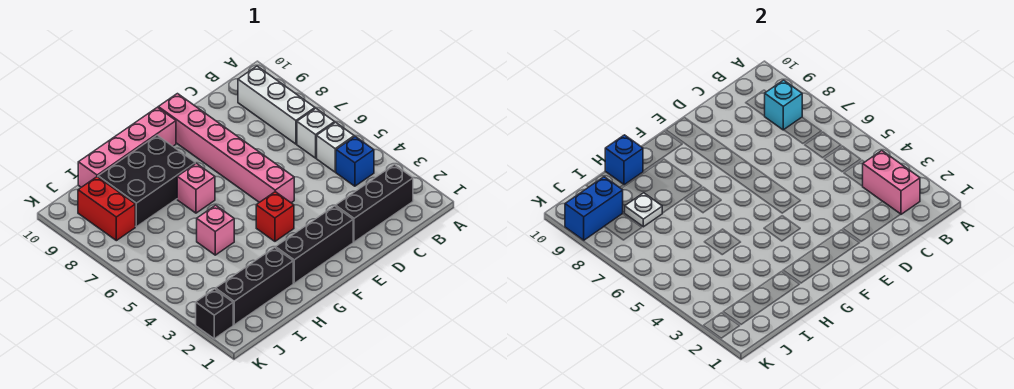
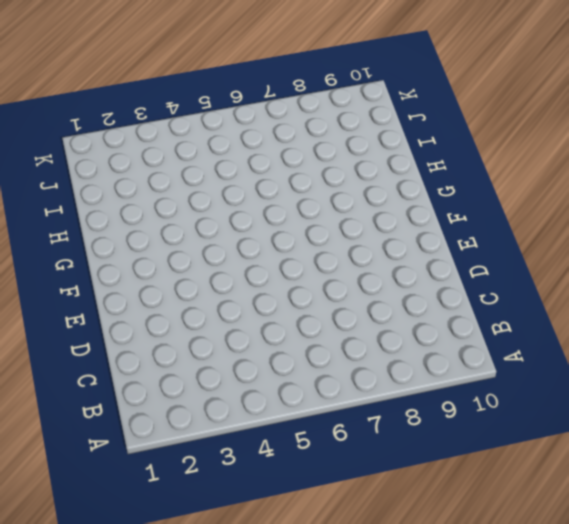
none -> black brick B2:D2 level 1
none -> blue brick B4 level 1
none -> white brick B5 level 1

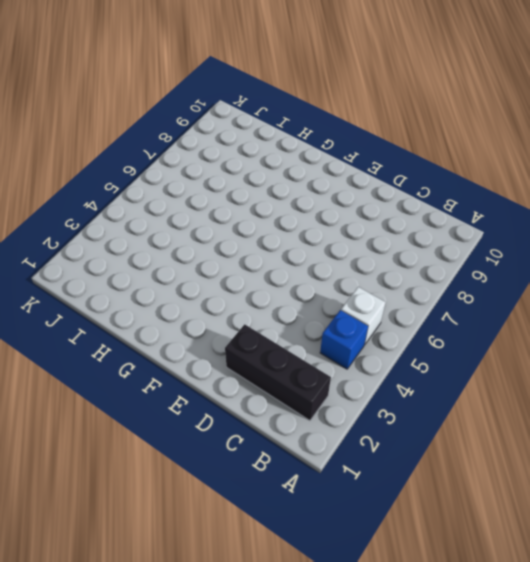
none -> white brick B6 level 1
none -> white brick B7:B9 level 1
none -> black brick E2:G2 level 1

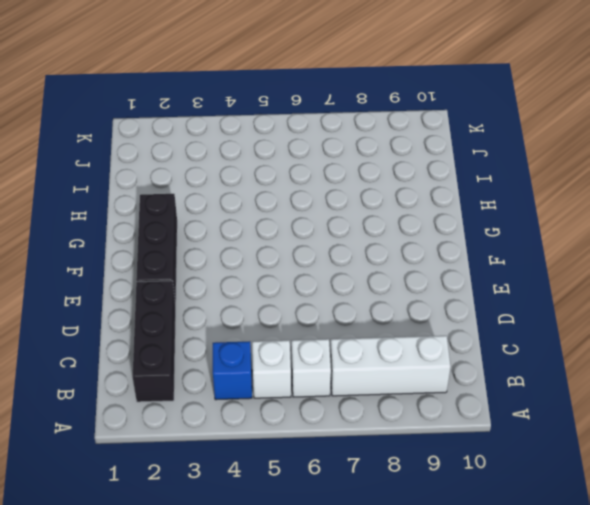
none -> pink brick E5:E10 level 1
none -> red brick F4 level 1
none -> pink brick F10:I10 level 1

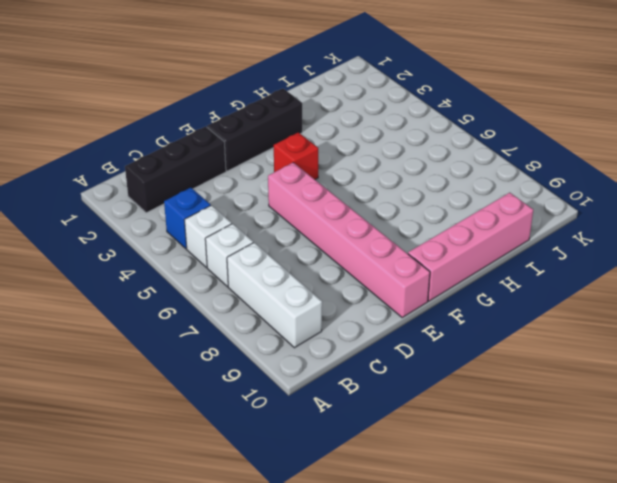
none -> pink brick G7 level 1
none -> black brick G8:I9 level 1
none -> black brick H2:J2 level 1

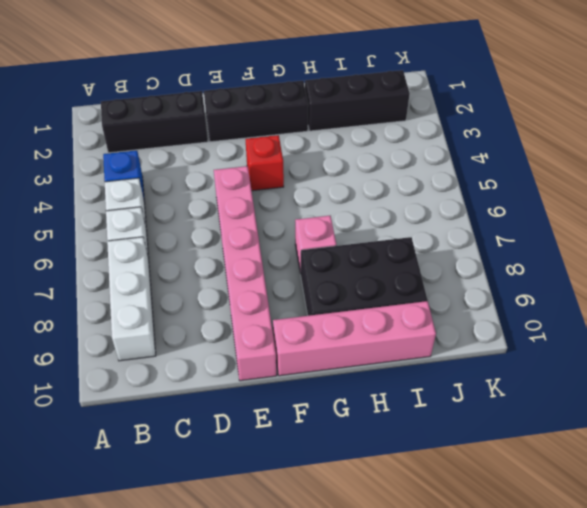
none -> pink brick H5 level 1
none -> red brick J8:J9 level 1
none -> black brick K2 level 1

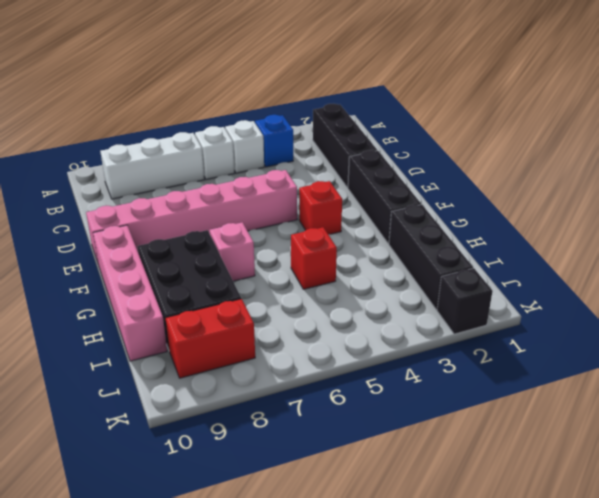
red brick H5 level 1 -> pink brick H5 level 1
none -> pink brick B2:B3 level 2
none -> cyan brick B8 level 2
none -> blue brick H10 level 2

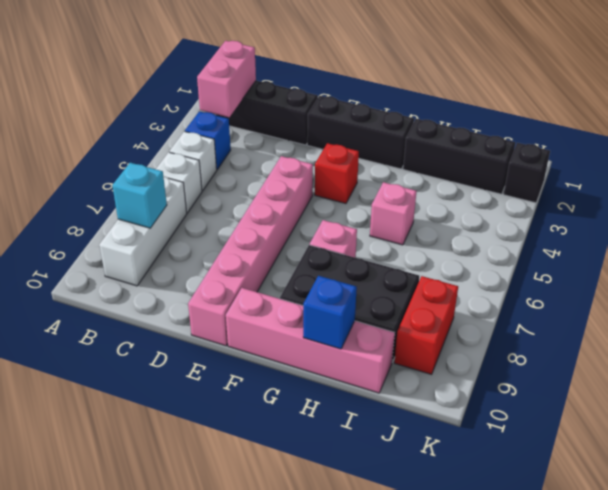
none -> white plate I8 level 2
none -> blue brick J9:K9 level 2

